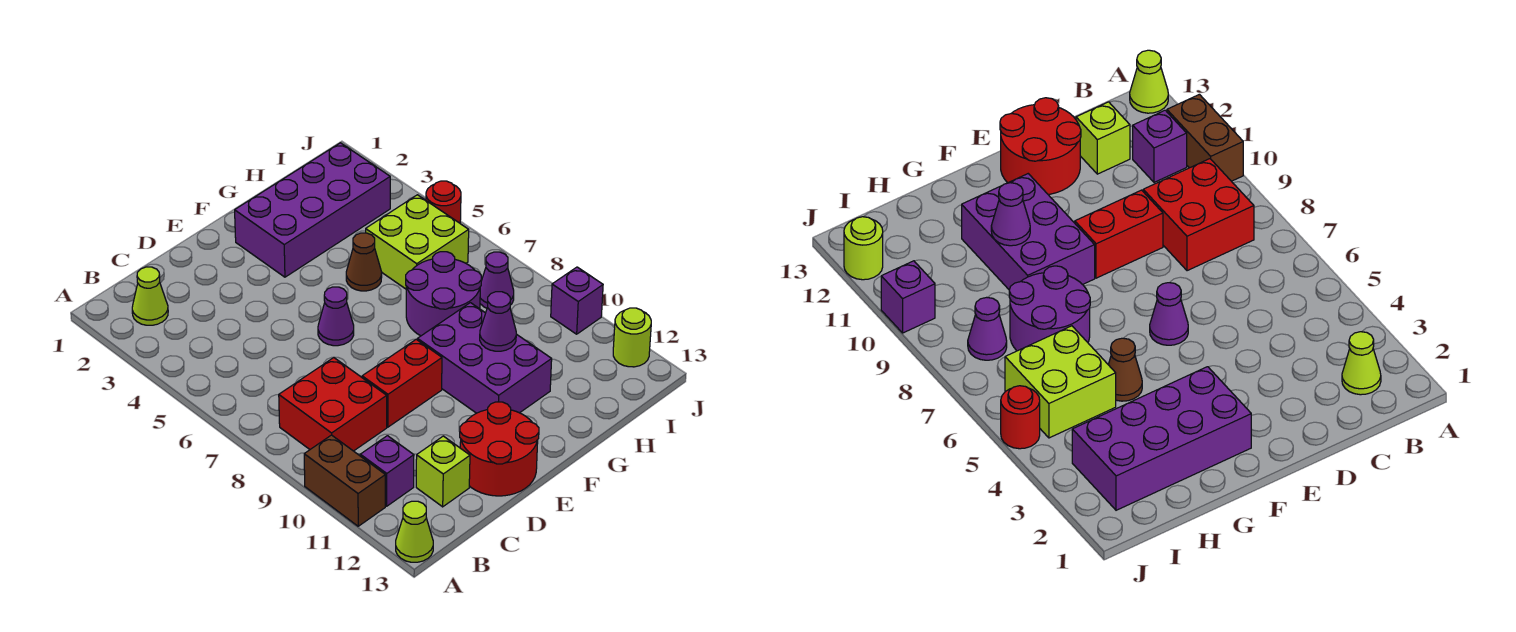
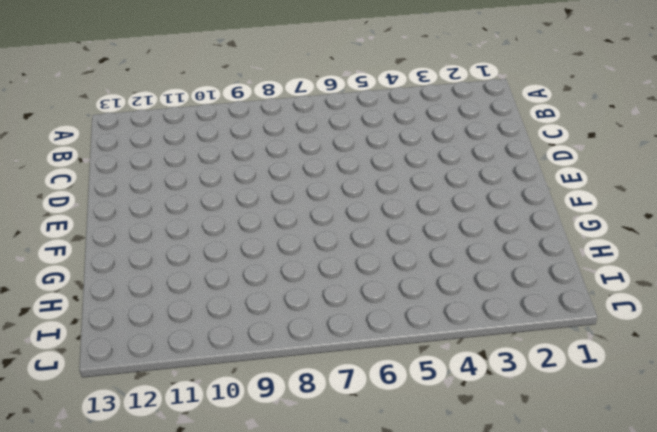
none -> brown brick A10:A11 level 1
none -> lime cone A13 level 1
none -> lime cone B2 level 1

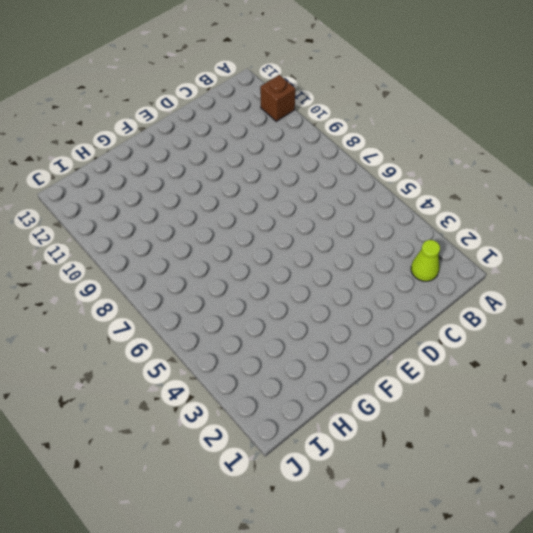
brown brick A11 level 1 -> brown brick A10:A11 level 1
none -> lime cone A13 level 1
none -> red brick B8:C9 level 1
none -> purple brick B11 level 1

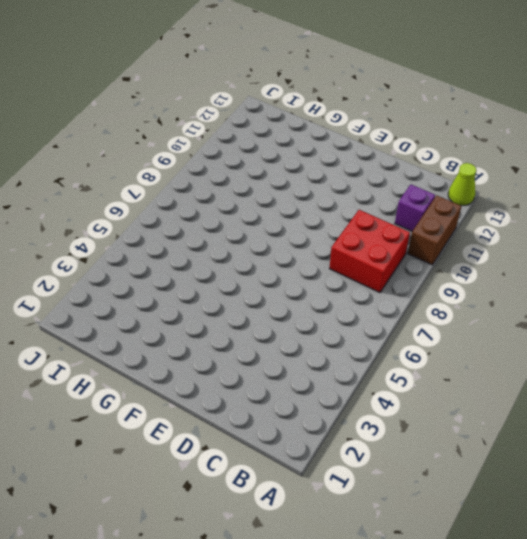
none -> lime cone B2 level 1
none -> lime brick C12 level 1
none -> red brick D9:E9 level 1

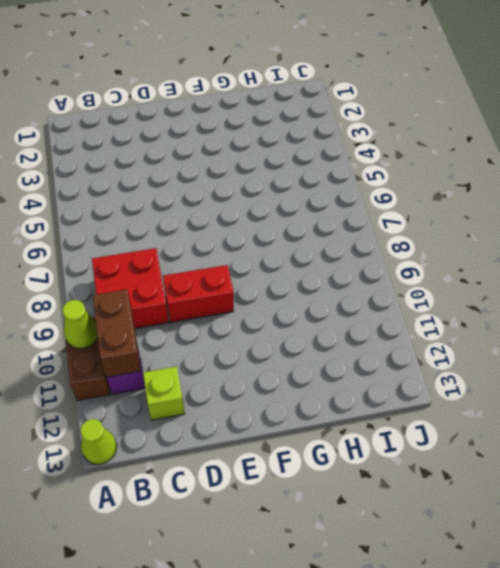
lime cone A10 level 2 -> lime cone B2 level 1
brown brick B10:B11 level 2 -> none
none -> red round brick D12:E13 level 1
none -> purple cone E6 level 1
none -> purple brick F2:I3 level 1

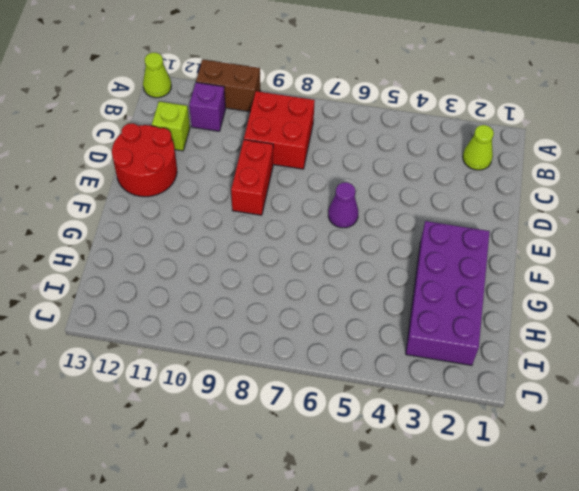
none -> purple brick F9:G11 level 1
none -> brown cone G5 level 1
none -> purple round brick G7:H8 level 1

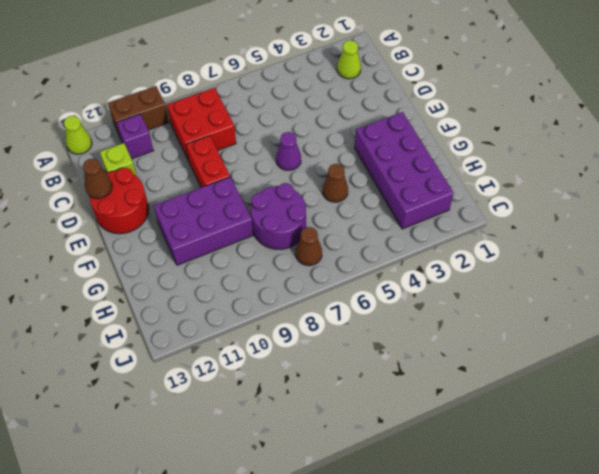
brown cone D13 level 2 -> none
brown cone I7 level 1 -> none
none -> lime brick H5:I6 level 1
none -> purple cone I8 level 1
none -> red round brick J5 level 1

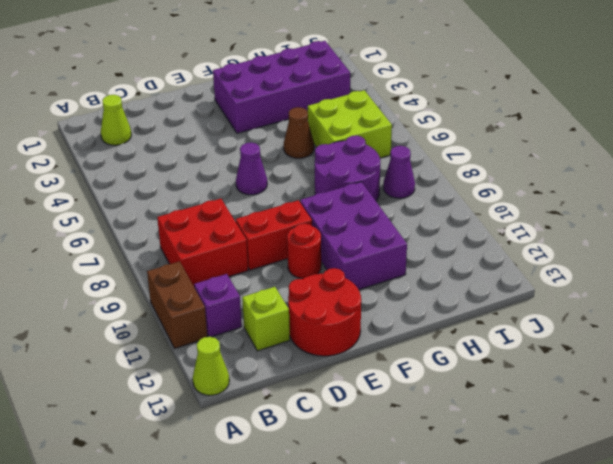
red round brick E10 level 1 -> red round brick J5 level 1
none -> purple brick J10 level 1
none -> lime round brick J12 level 1
none -> purple cone G10 level 2

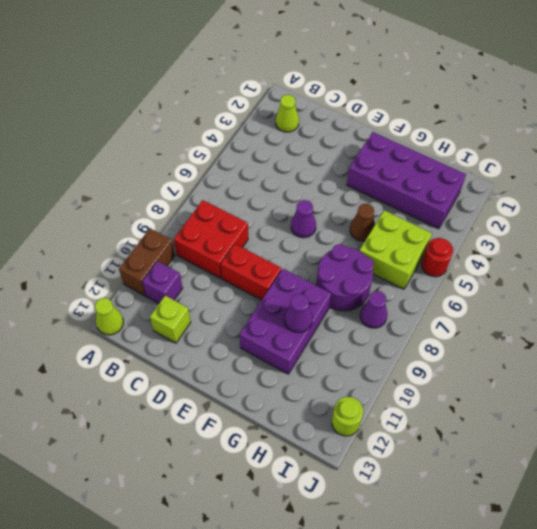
none -> red round brick D12:E13 level 1
none -> purple brick J10 level 1

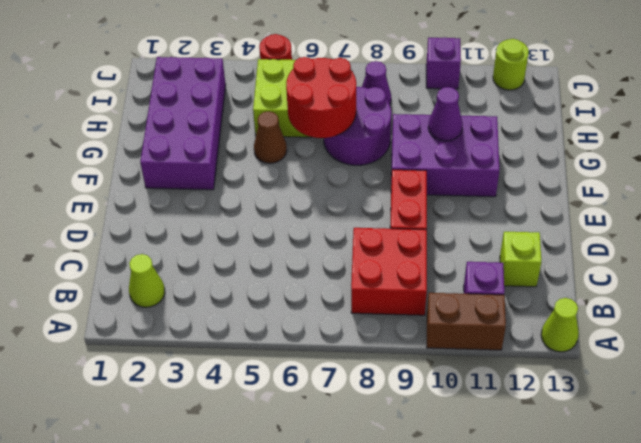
red round brick G6:H7 level 2 -> red round brick D12:E13 level 1
none -> purple cone E6 level 1

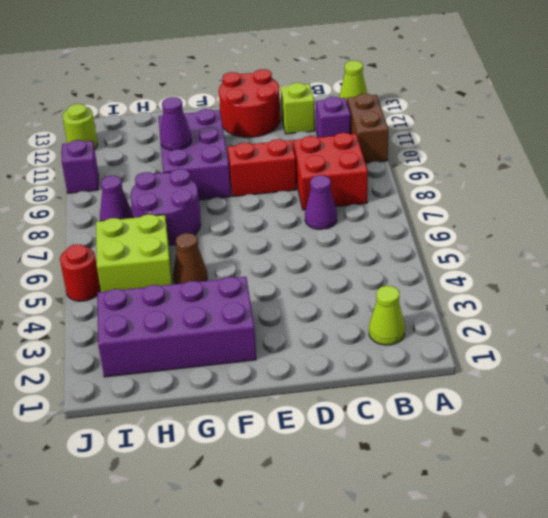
purple cone C7 level 1 -> purple cone E6 level 1

